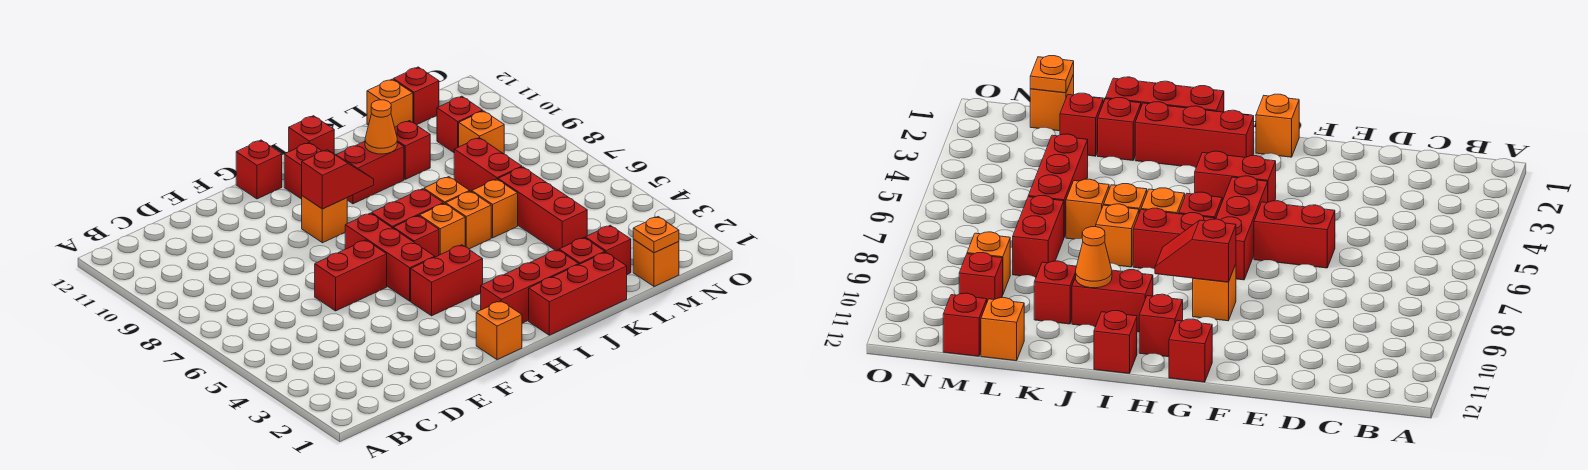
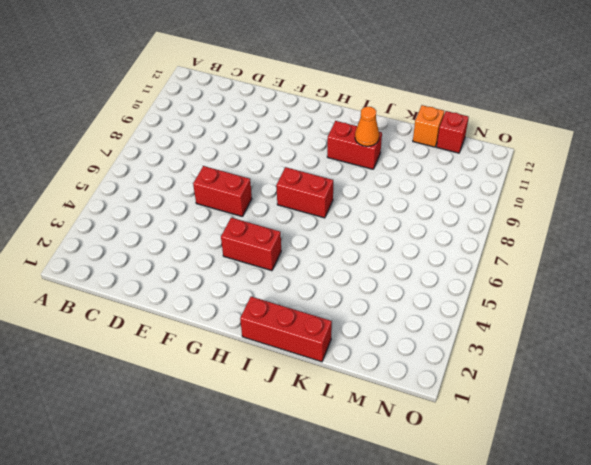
none -> orange brick G1 level 1
none -> red brick G5:G7 level 1
none -> orange brick G9 level 1
none -> red brick G12 level 1

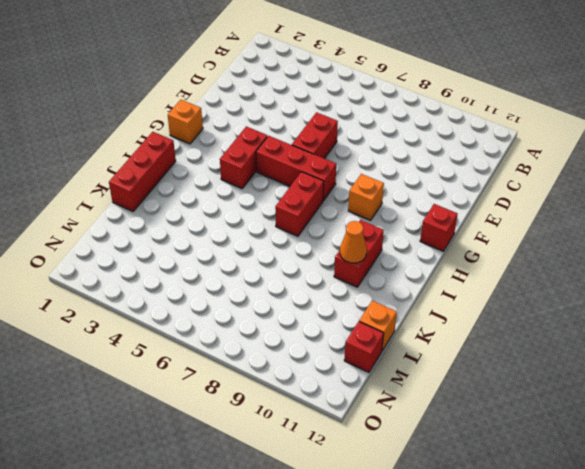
none -> red brick H2:J2 level 1
none -> red brick H6 level 1
none -> red brick H11 level 1
none -> orange brick I6 level 1

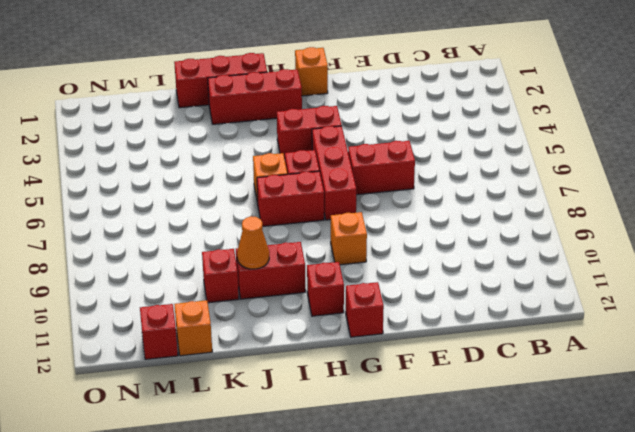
none -> red brick I12 level 1
none -> orange brick J6 level 1
none -> orange brick J7 level 1
none -> red brick K2 level 1

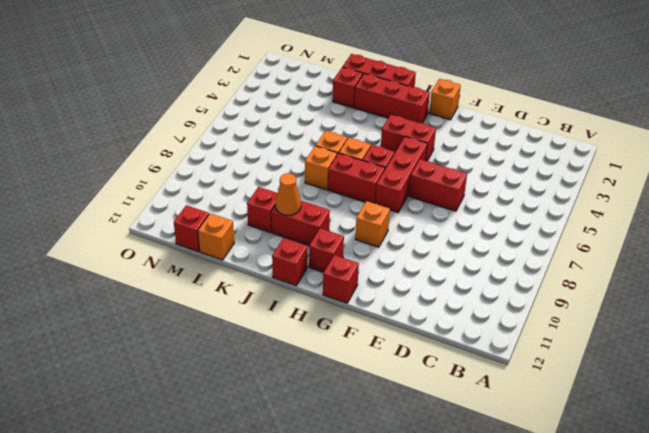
none -> orange brick K6 level 1
none -> red brick L2 level 1
none -> red brick L4:L6 level 1
none -> red brick L7:L8 level 1

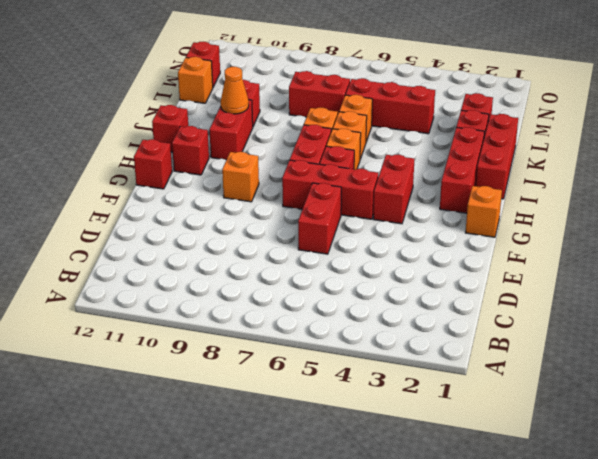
none -> orange brick M1 level 1
none -> orange brick M9 level 1
none -> red brick M10 level 1
none -> red slope G9:H9 level 2 top G

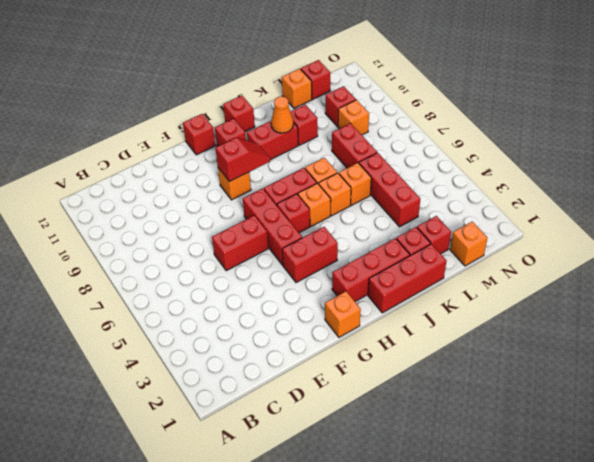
none -> orange plate M1 level 2

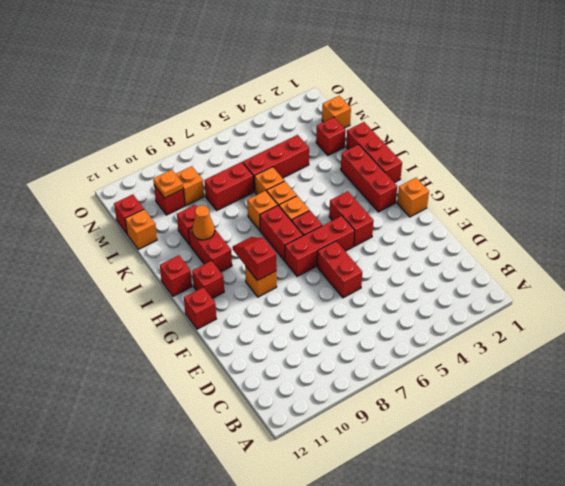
orange plate M10 level 2 -> orange plate M1 level 2
none -> red brick K2 level 1

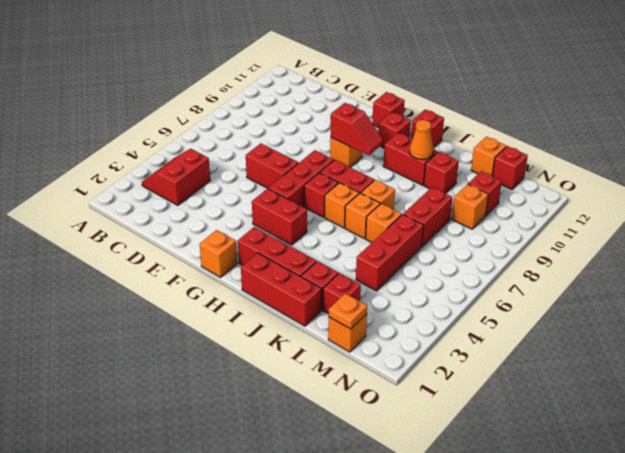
red slope B3:C4 level 1 top C -> none

